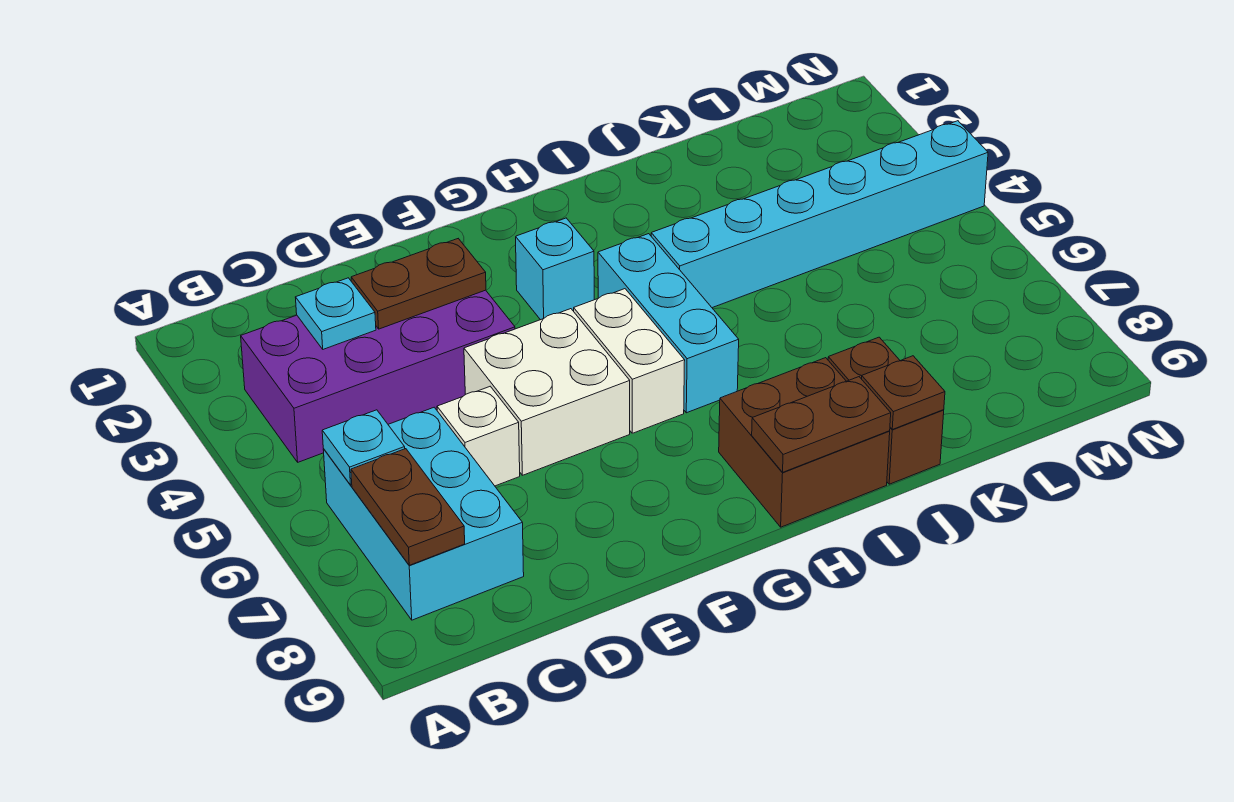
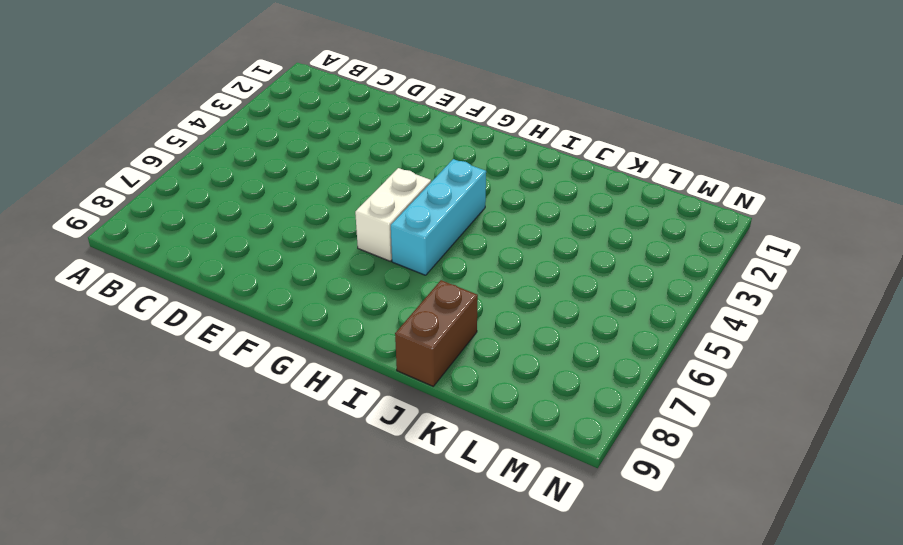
none -> purple brick B3:E4 level 1
none -> cyan brick B6:C8 level 1
none -> white brick D6 level 1

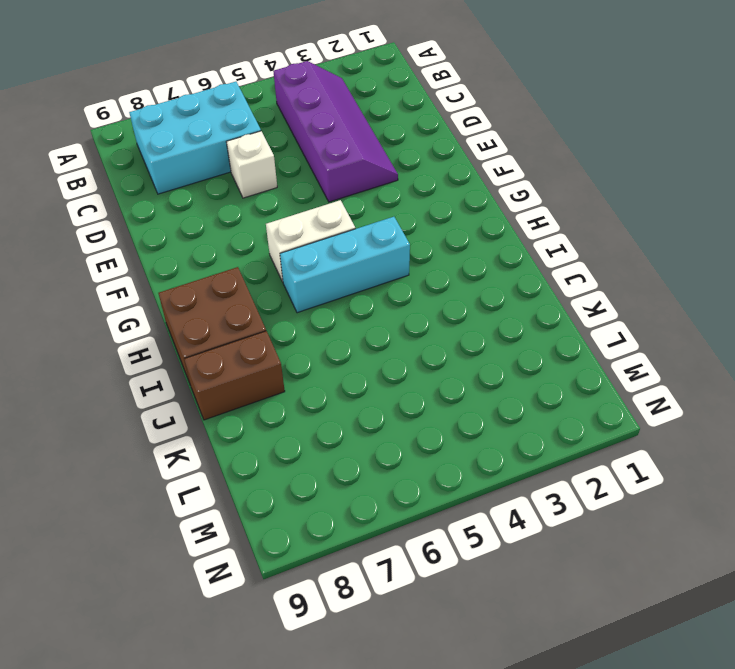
purple slope B3:E4 level 1 top 4 -> purple brick B3:E4 level 1
none -> white brick E5:F6 level 1
none -> cyan brick G3 level 1
none -> cyan brick I4:N4 level 1

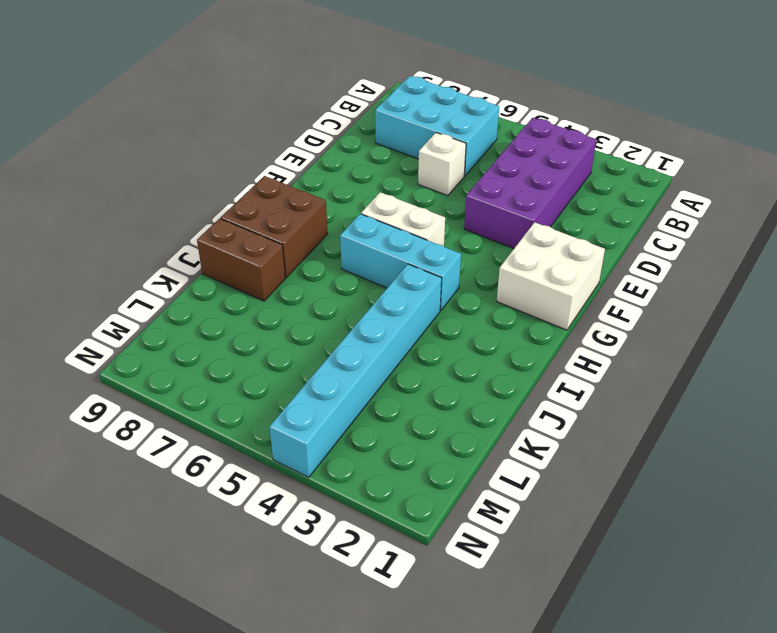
white brick F1:G2 level 1 -> white brick E5:F6 level 1
none -> cyan brick G3 level 1
none -> cyan plate B6 level 2
none -> brown plate B7:B8 level 2

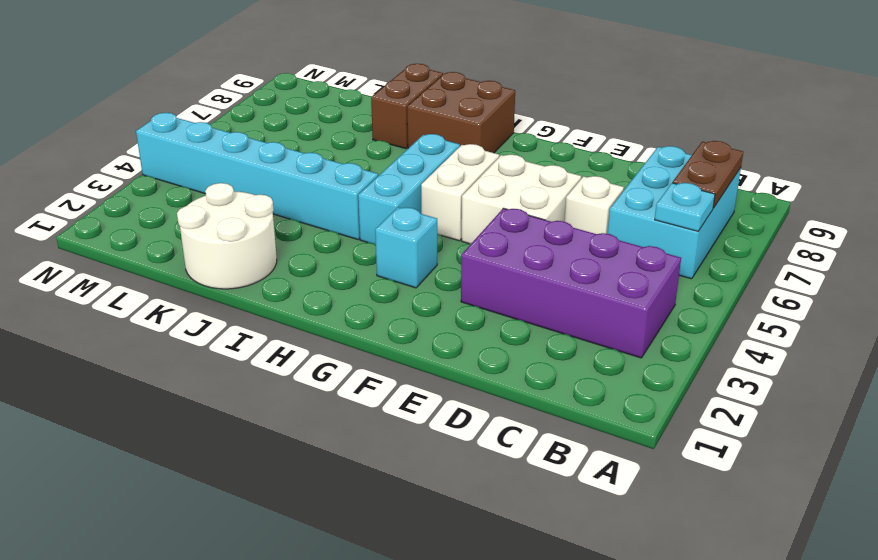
white round brick J1:K2 level 1 -> none
none -> cyan plate C3 level 2
none -> brown plate D3:E3 level 2
none -> brown plate H9:I9 level 2

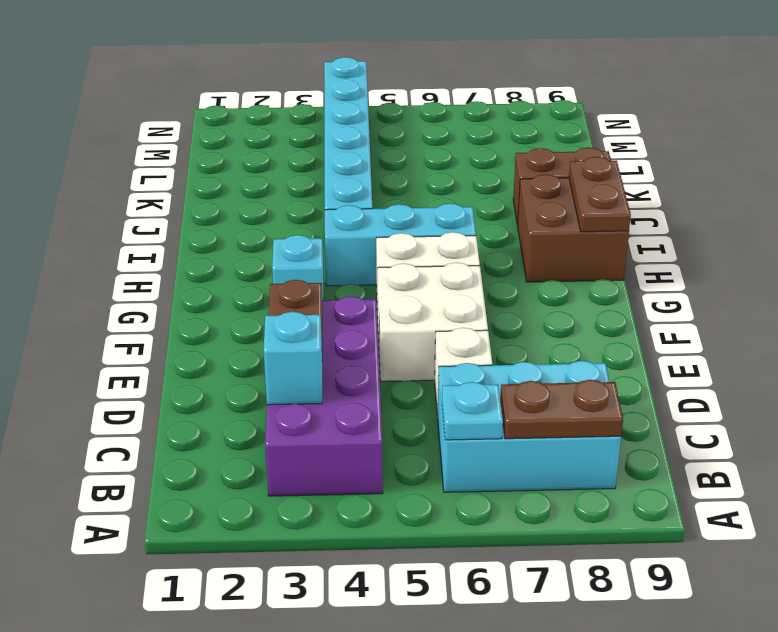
cyan brick C3 level 2 -> cyan plate C3 level 2
none -> brown plate J9 level 2

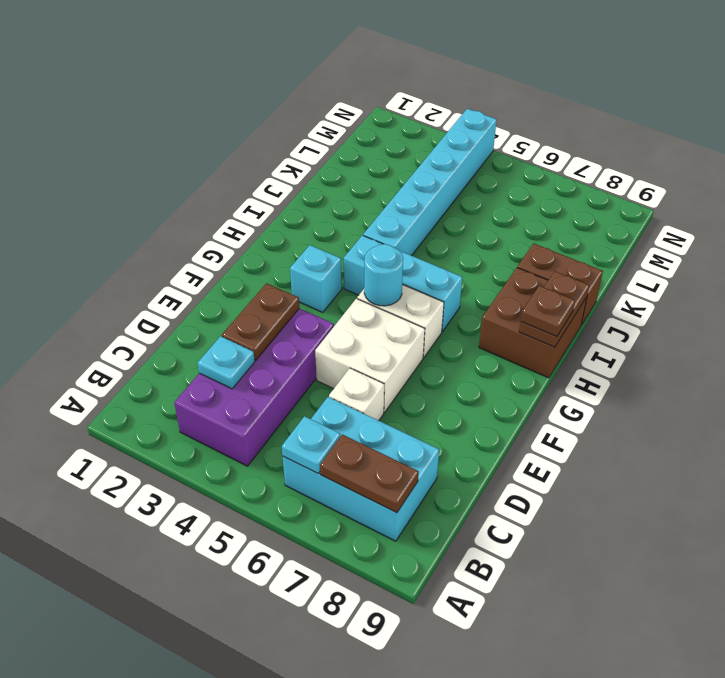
cyan round brick G5 level 2 -> none
brown plate H9 level 3 -> brown plate J9 level 2

